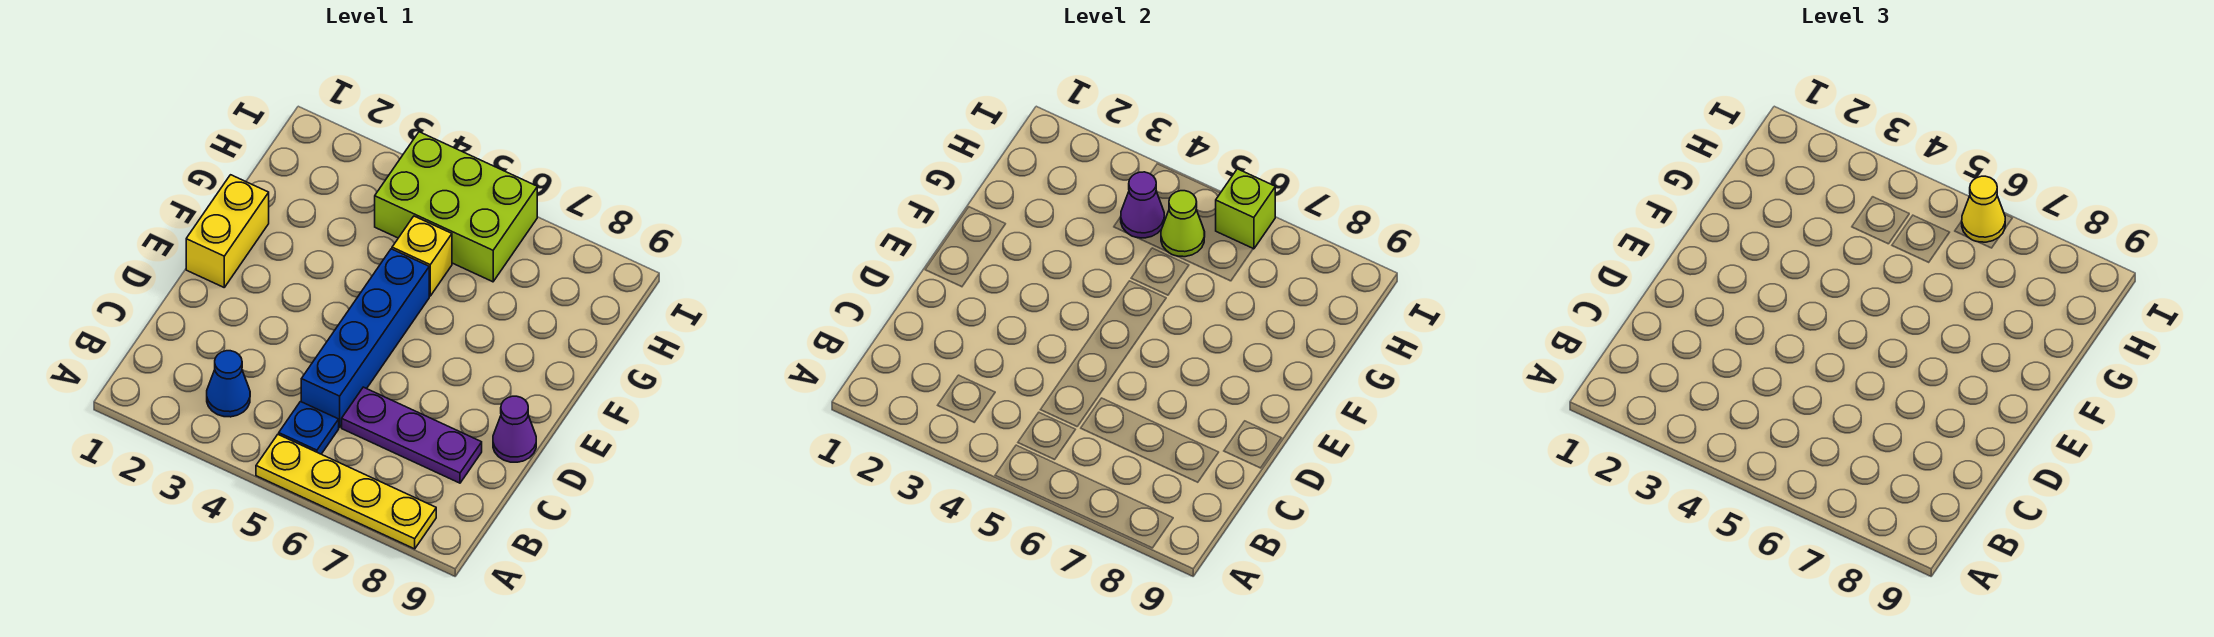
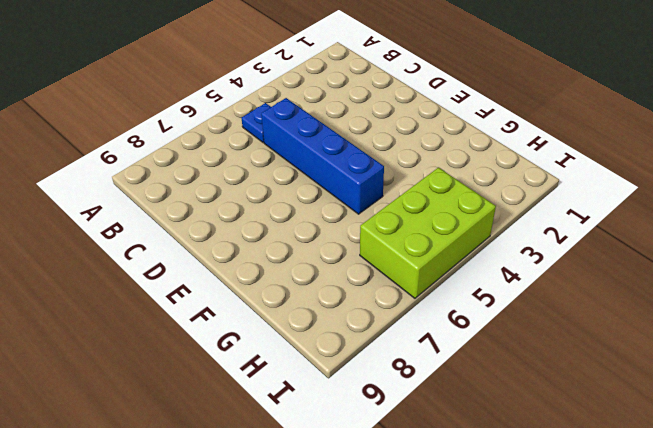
none -> yellow plate A5:A8 level 1
none -> blue cone B3 level 1
none -> purple plate C6:C8 level 1

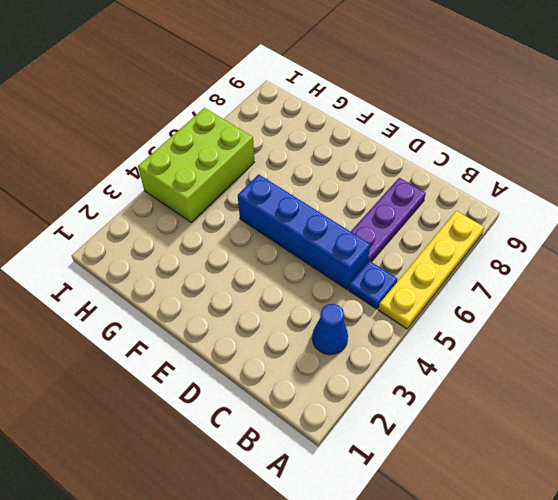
none -> purple cone D9 level 1
none -> yellow brick E1:F1 level 1
none -> yellow brick G5 level 1

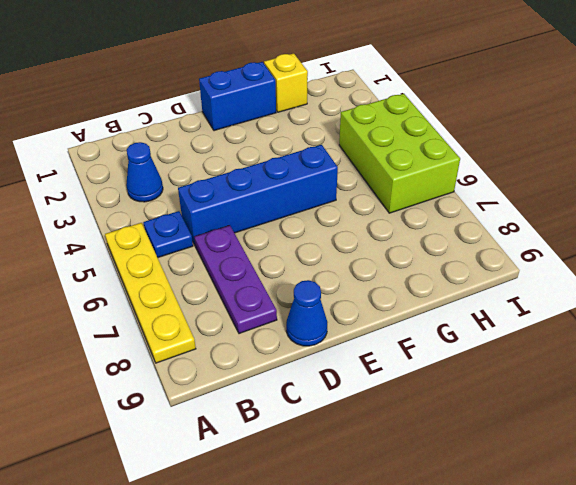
blue cone D9 level 1 -> purple cone D9 level 1
blue brick E1:F1 level 1 -> yellow brick E1:F1 level 1
yellow brick G1 level 1 -> yellow brick G5 level 1
none -> purple cone H4 level 2
none -> lime cone H5 level 2
none -> lime brick I6 level 2

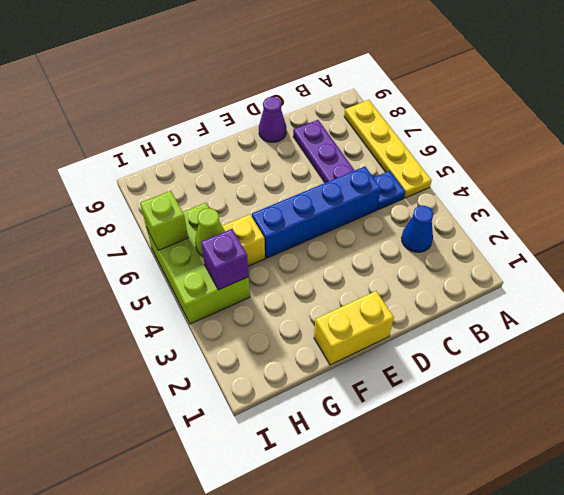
purple brick H4 level 2 -> purple cone H4 level 2
none -> yellow cone I6 level 3

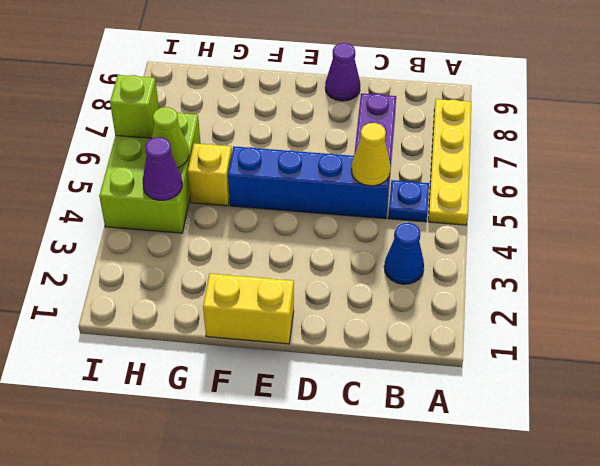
yellow cone C5 level 2 -> yellow cone I6 level 3

